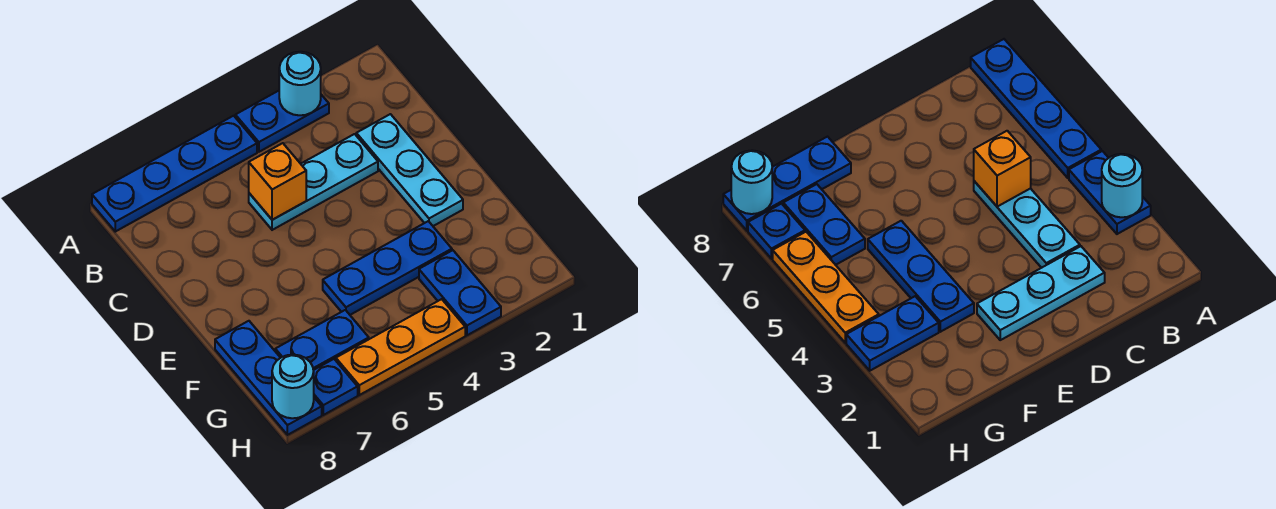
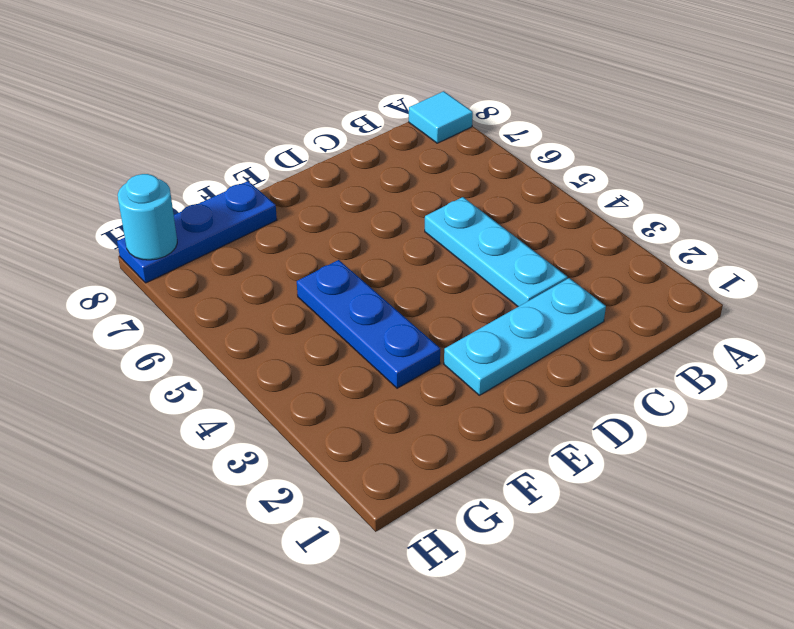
cyan tile A8 level 1 -> blue plate A5:A8 level 1
none -> blue plate A3:A4 level 1
none -> blue plate G3:H3 level 1
none -> blue plate G6:G7 level 1

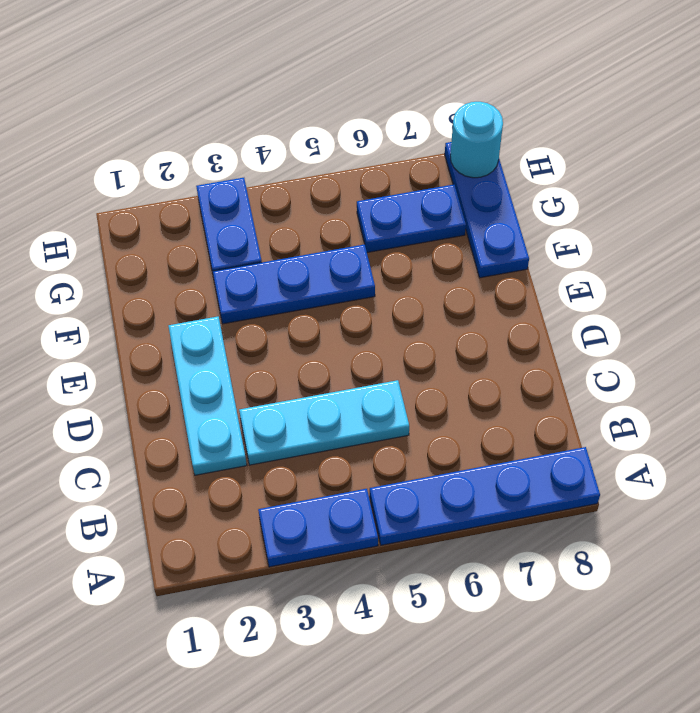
none -> orange plate H4:H6 level 1
none -> blue plate H7 level 1
none -> cyan round brick A3 level 2

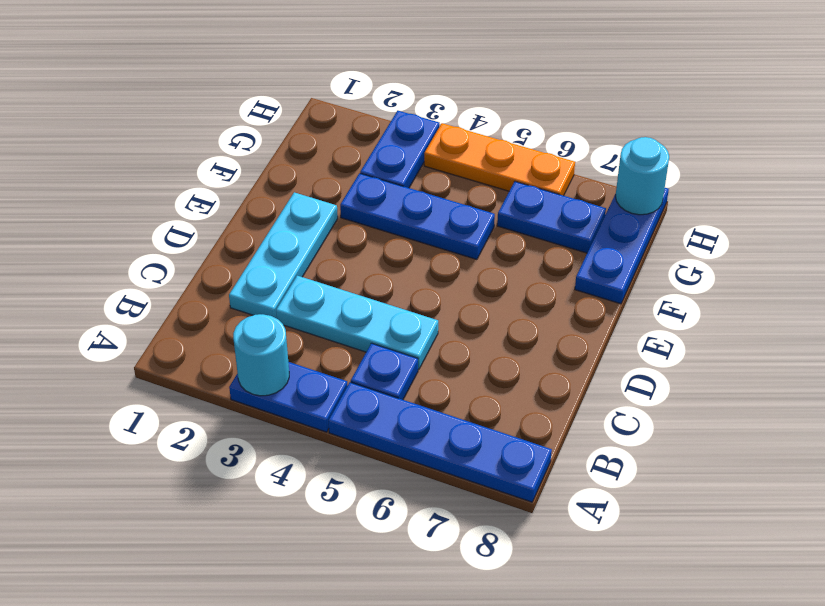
blue plate B5 level 1 -> blue plate H7 level 1
none -> orange brick C5 level 2

